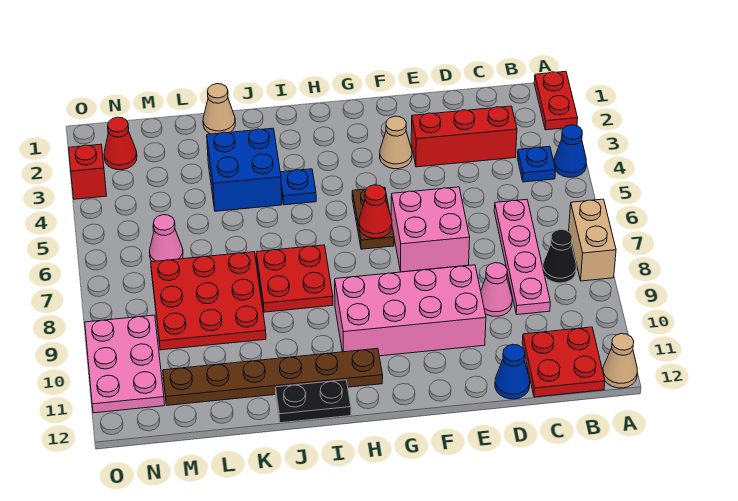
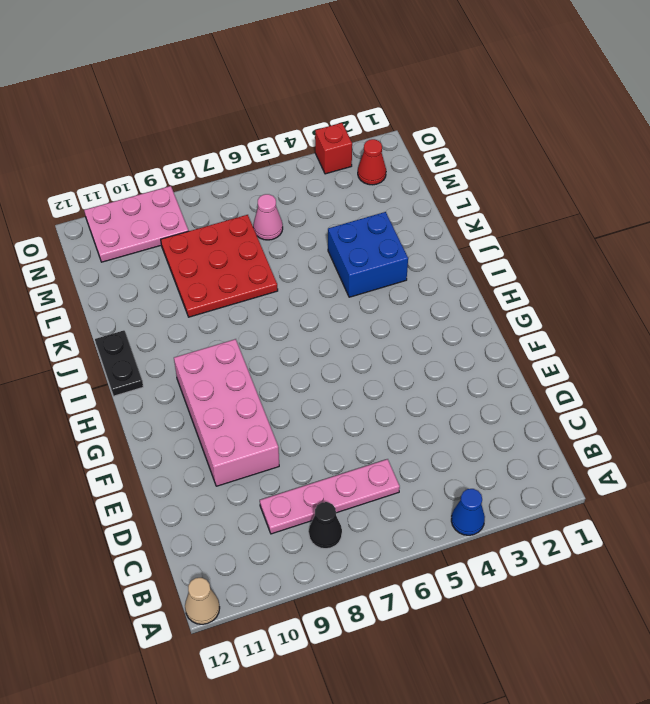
none -> red plate A1:A2 level 1
none -> tan brick A7:A8 level 1
none -> blue plate B4 level 1

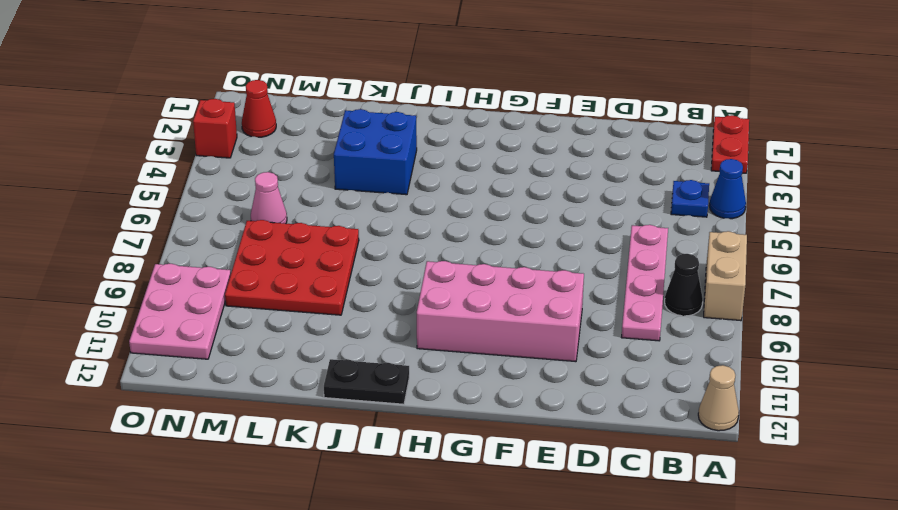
none -> red plate B11:C12 level 1
none -> red brick C3:E3 level 1
none -> pink cone D9 level 1

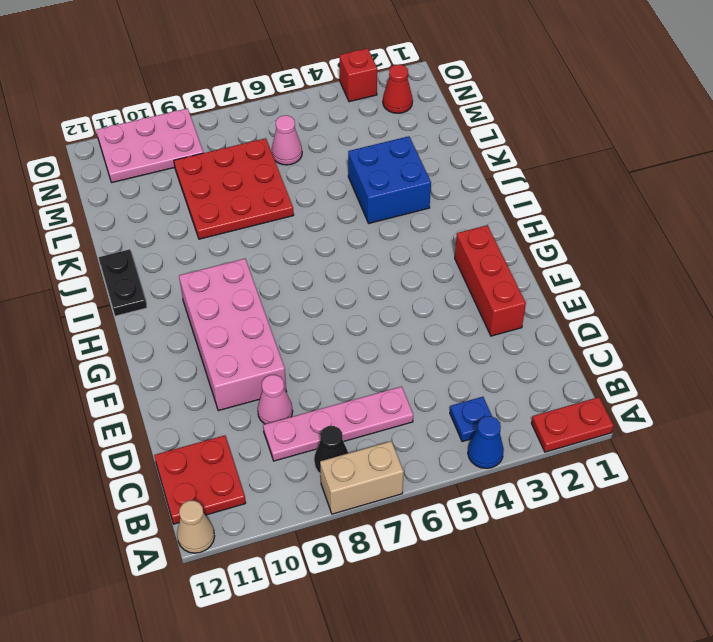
red brick E2:G2 level 1 -> red brick C3:E3 level 1
none -> blue cone D12 level 1
none -> pink brick E6:F7 level 1
none -> tan cone F3 level 1

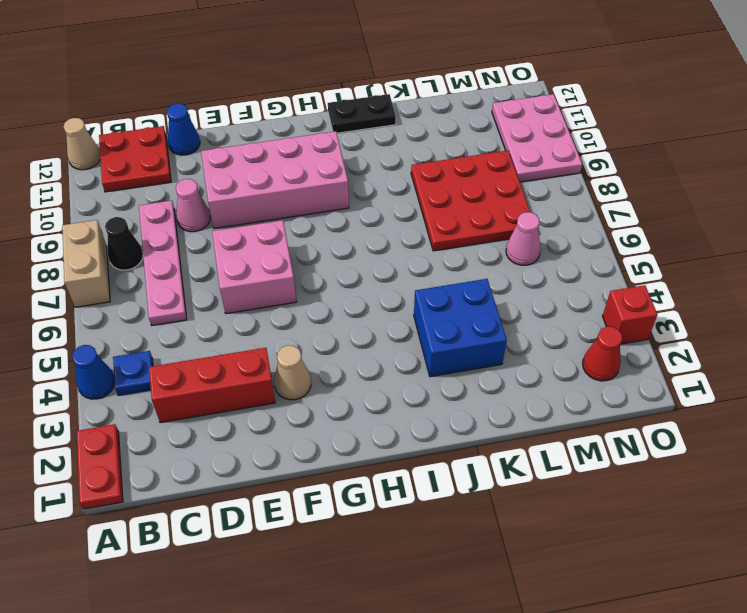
none -> brown plate G5:G6 level 1
none -> brown plate H11:M11 level 1
none -> blue plate I4 level 1

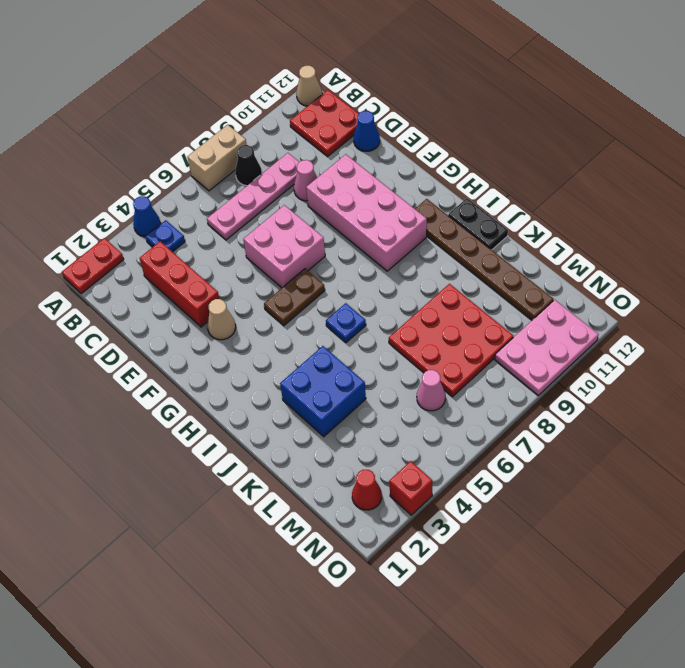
blue plate I6 level 1 -> blue plate I4 level 1
none -> red plate I7:J8 level 1
none -> tan cone K1 level 1
none -> red cone G6 level 2

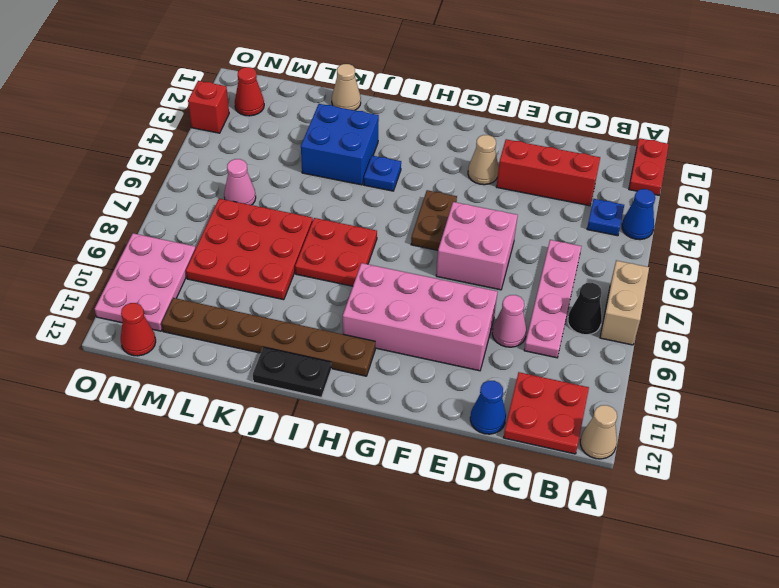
red cone N12 level 1 -> red cone G6 level 2

